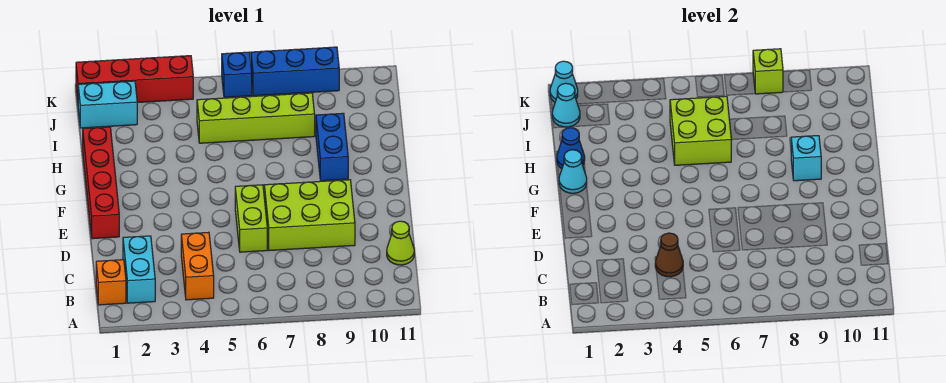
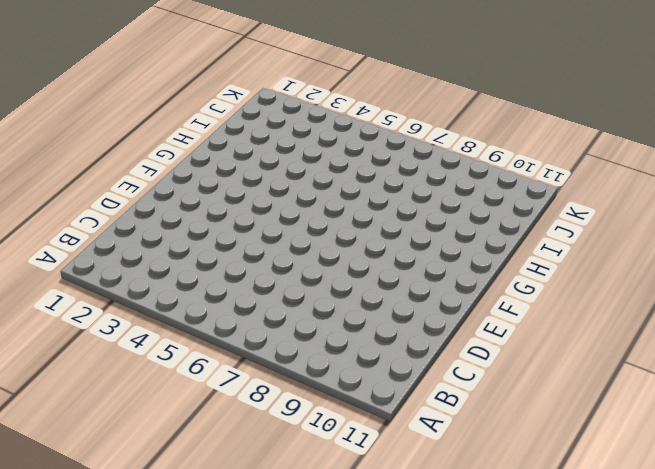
none -> orange brick B1 level 1
none -> cyan brick B2:C2 level 1
none -> orange brick B4:C4 level 1

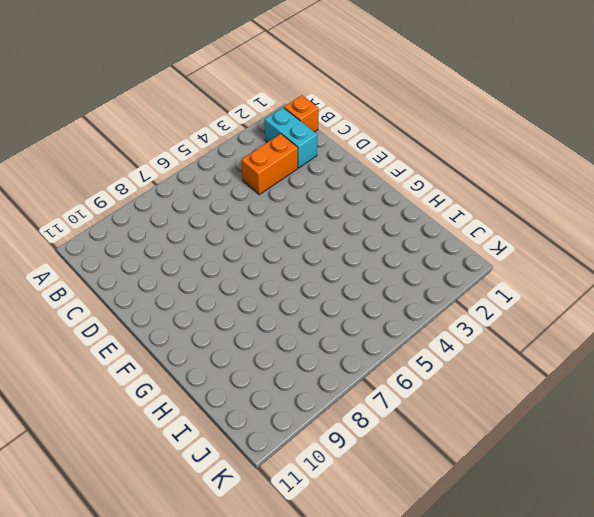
orange brick C3:C4 level 1 -> orange brick B4:C4 level 1
none -> lime cone C11 level 1
none -> lime brick D6:E6 level 1
none -> lime brick D7:E9 level 1

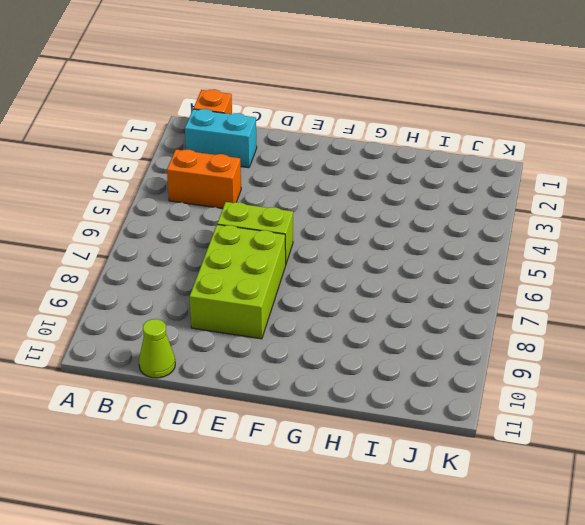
none -> red brick E1:H1 level 1
none -> blue brick G9:H9 level 1
none -> lime brick I5:I8 level 1

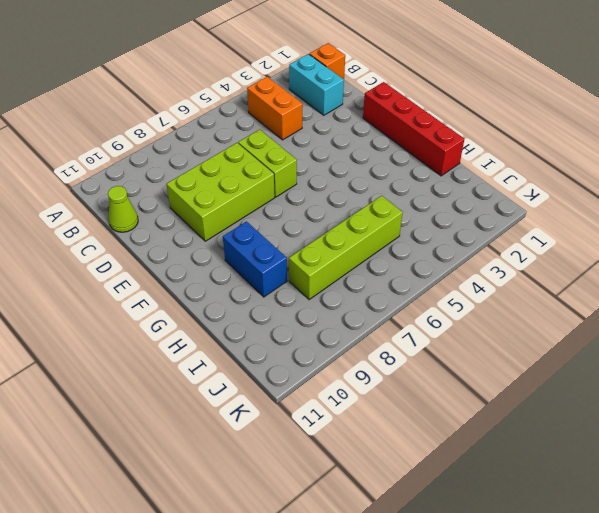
none -> cyan brick J1:J2 level 1
none -> red brick K1:K4 level 1
none -> blue brick K6 level 1

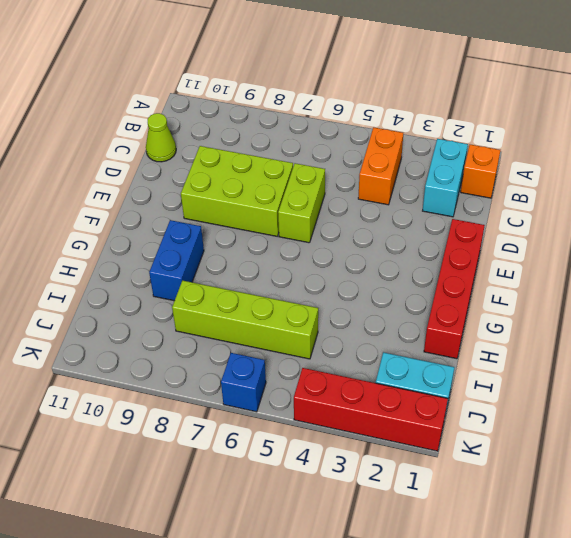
none -> blue brick K7:K9 level 1
none -> brown cone C4 level 2
none -> cyan cone G1 level 2

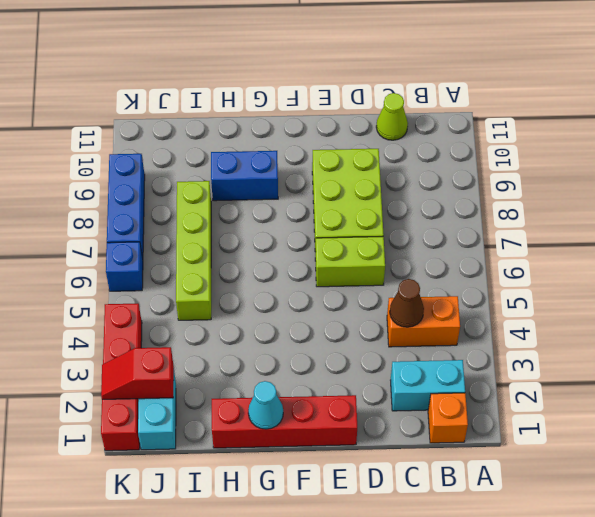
red slope J2:K2 level 2 top J -> none
none -> cyan brick G9 level 2
none -> blue cone H1 level 2
none -> lime brick H5:I6 level 2

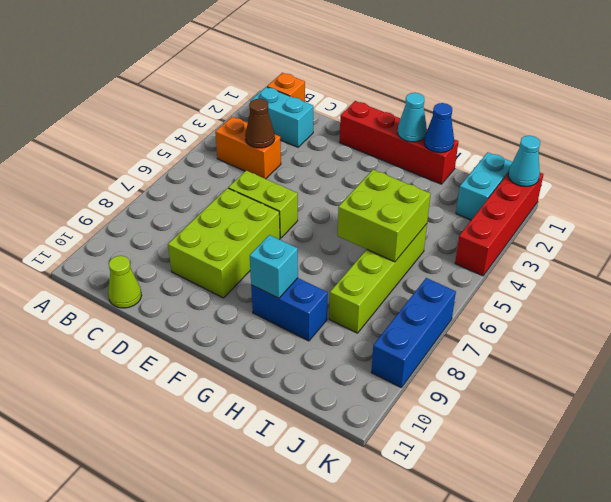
none -> blue brick K6 level 1
none -> cyan cone J1 level 2
none -> lime brick K8 level 2

